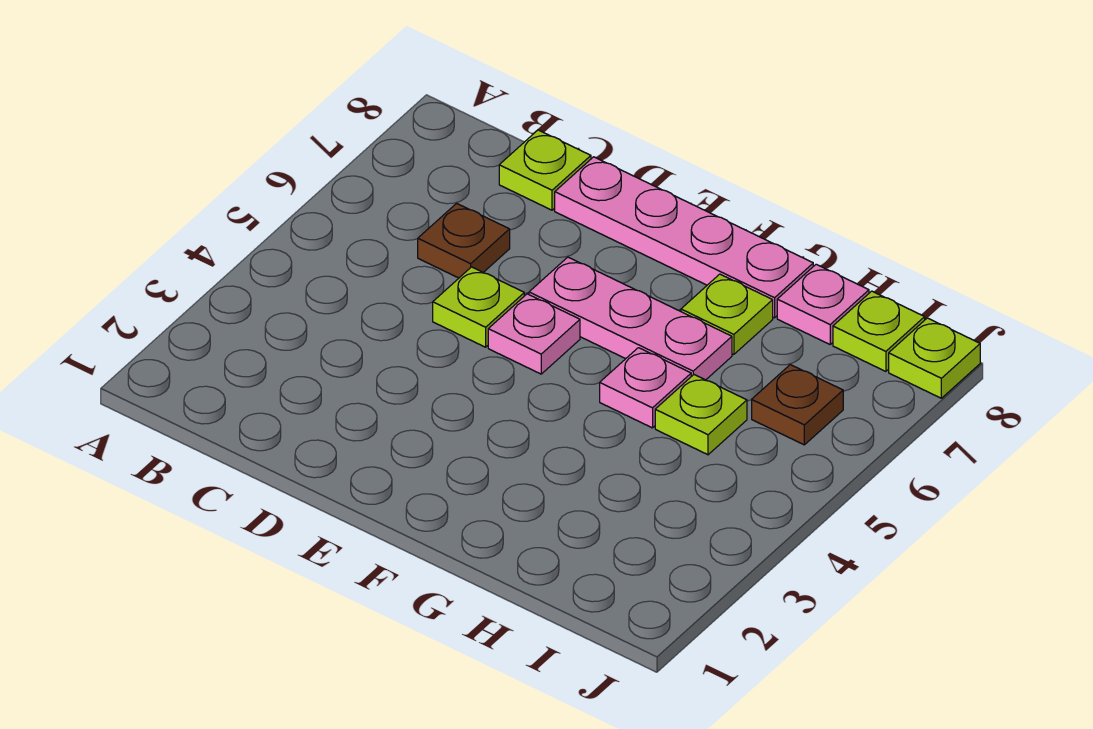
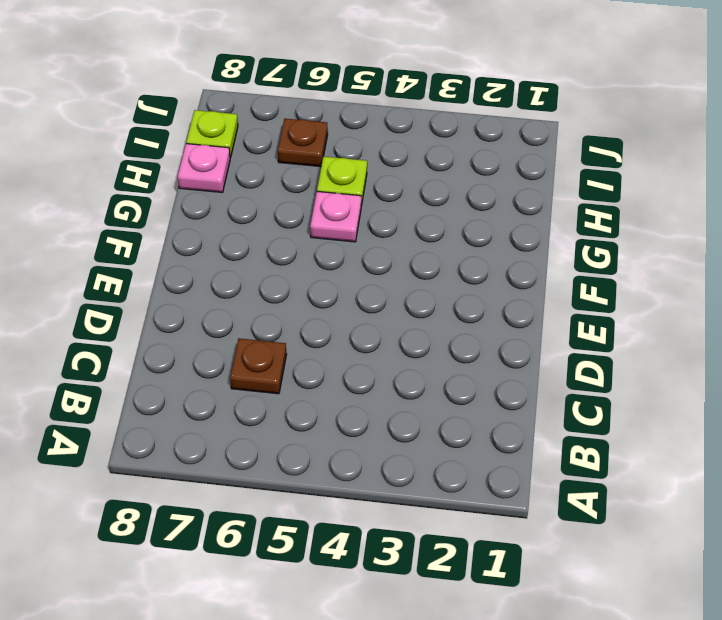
none -> lime plate C8 level 1
none -> lime plate D5 level 1
none -> pink plate D8:G8 level 1

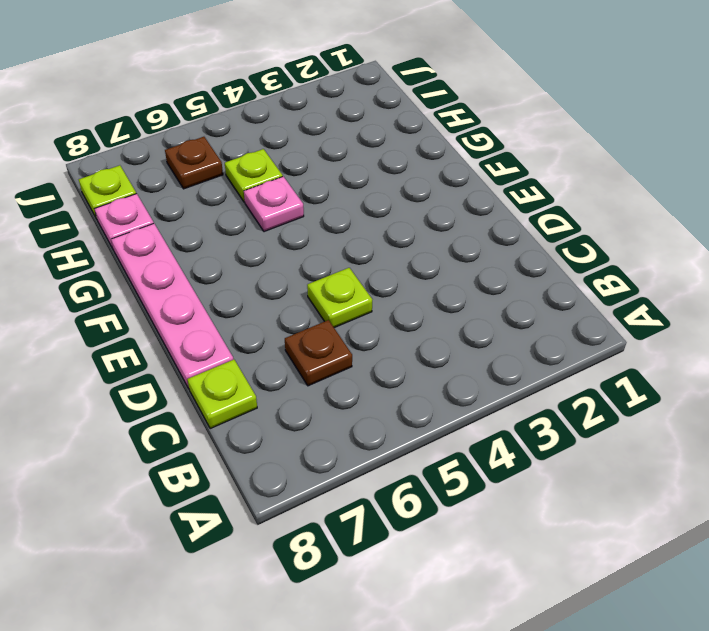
none -> pink plate E5 level 1
none -> pink plate E6:G6 level 1
none -> lime plate G7 level 1

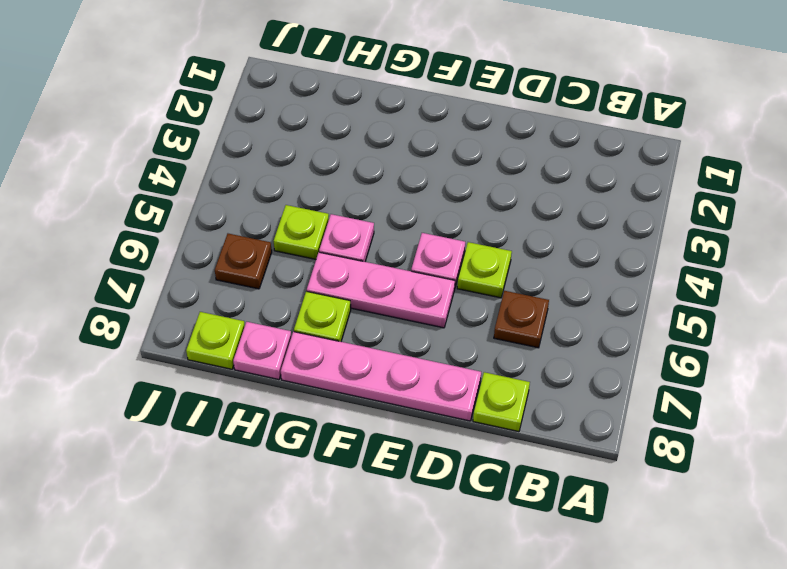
none -> lime plate J8 level 1

